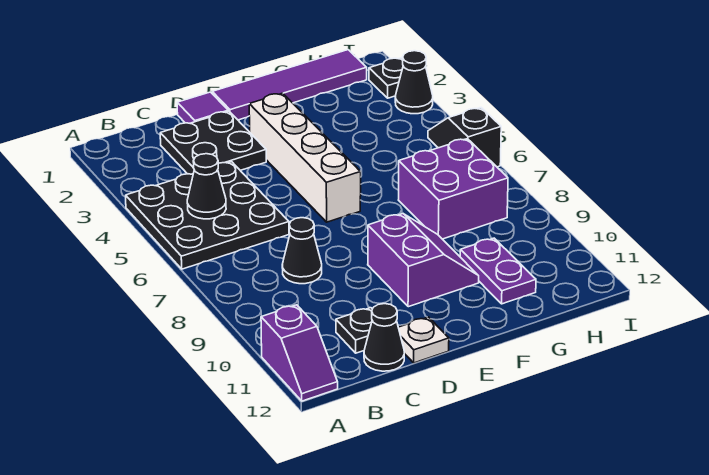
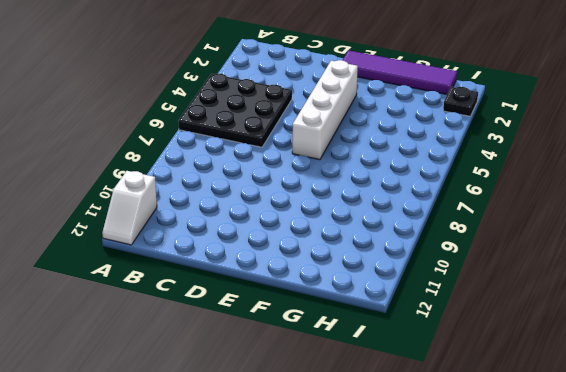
white slope A11:A12 level 1 top 11 -> purple slope A11:A12 level 1 top 11
none -> black plate C2:D3 level 1
none -> black cone C8 level 1
none -> black plate C11 level 1

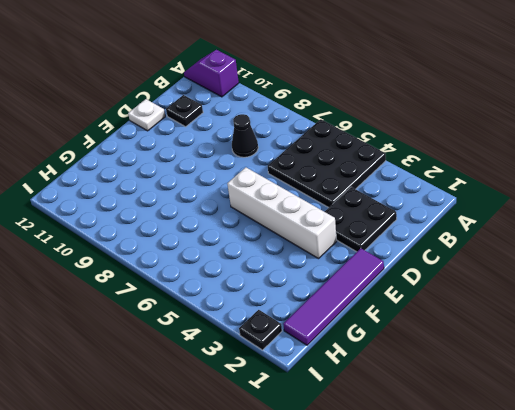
none -> black cone C12 level 1
none -> purple tile D1 level 1
none -> purple slope E9:F10 level 1 top E

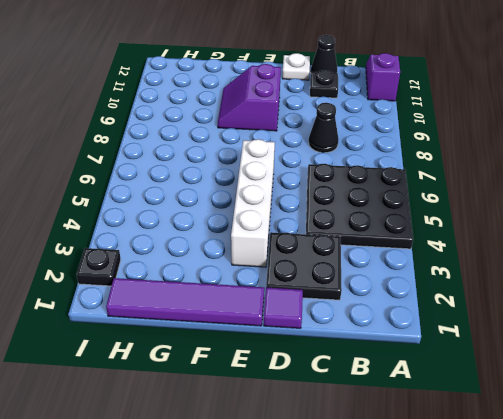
none -> purple brick G7:H8 level 1
none -> purple plate G10:G11 level 1
none -> black cone I3 level 1

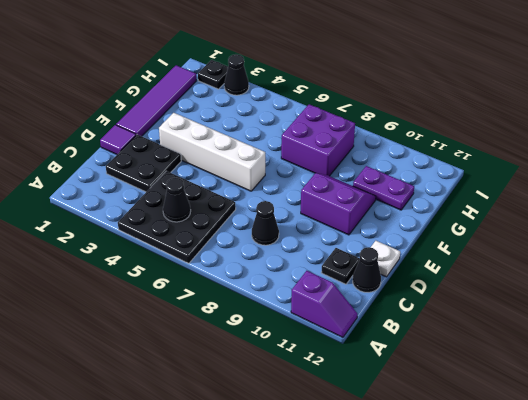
none -> black slope I5:I6 level 1 top 6

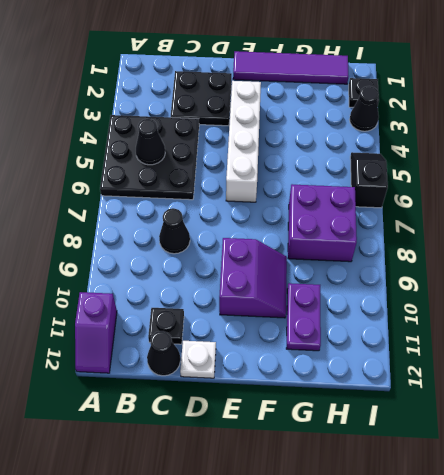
none -> purple tile D1 level 1

